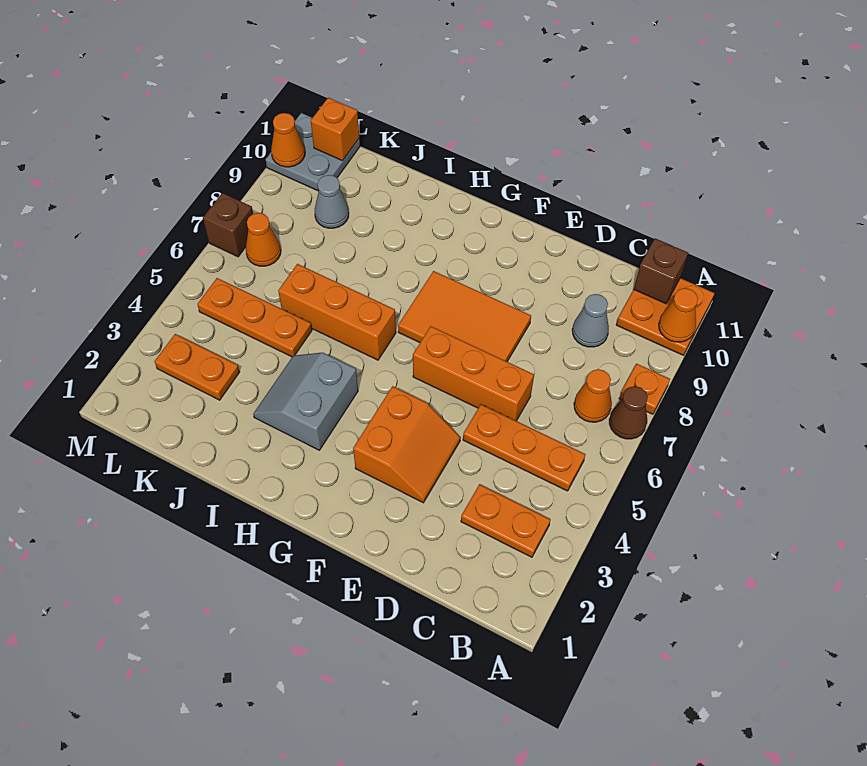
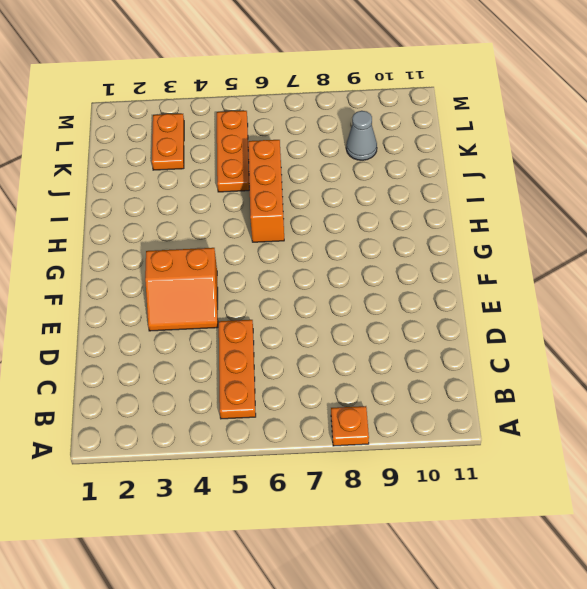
none -> brown cone A7 level 1
none -> orange plate A10:B11 level 1
none -> orange plate B3:C3 level 1

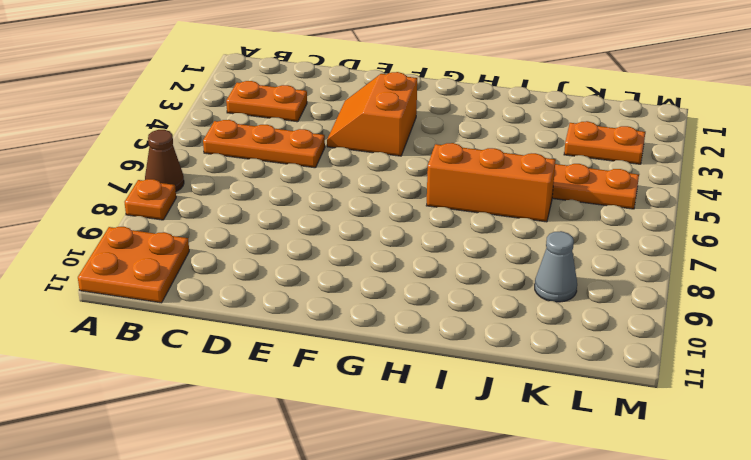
none -> orange cone B7 level 1
none -> grey cone C9 level 1
none -> orange brick D6:F6 level 1

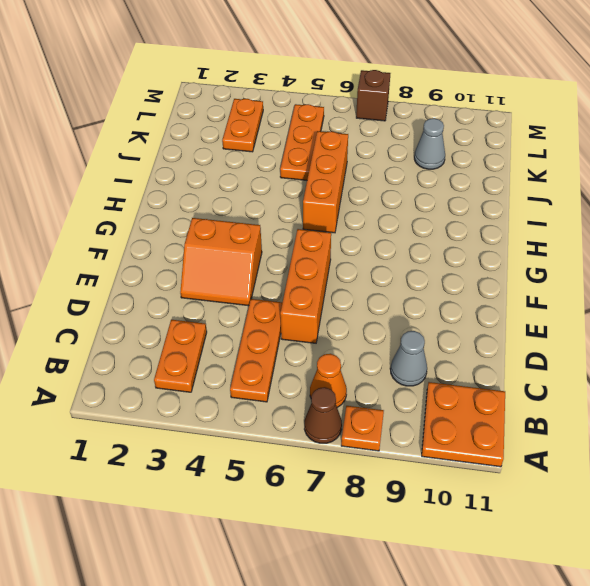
none -> orange tile E7:G8 level 1
none -> grey slope H3:I4 level 1 top H
none -> orange cone L7 level 1

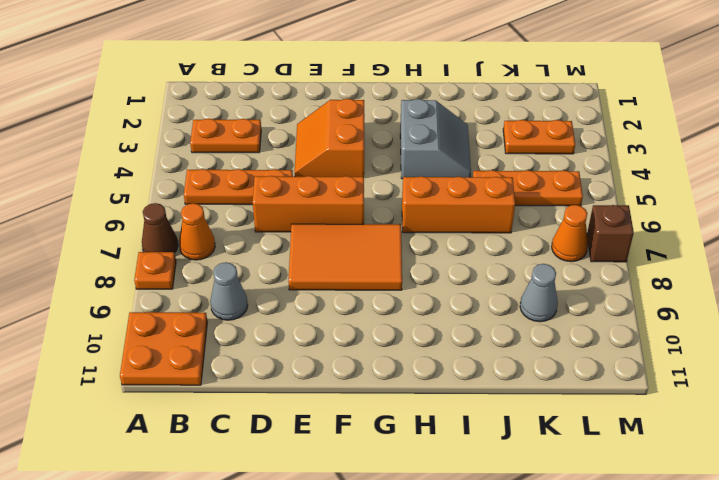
none -> grey plate L10:M11 level 1
none -> orange cone A10 level 2
none -> brown brick B11 level 2

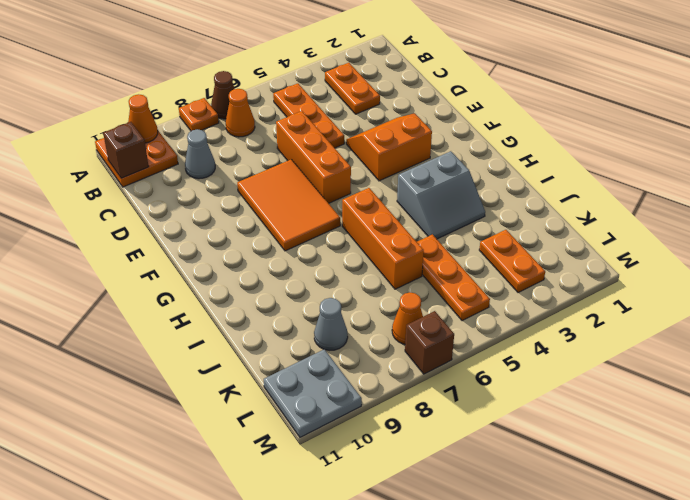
none -> orange brick L11 level 2
none -> orange cone M10 level 2

